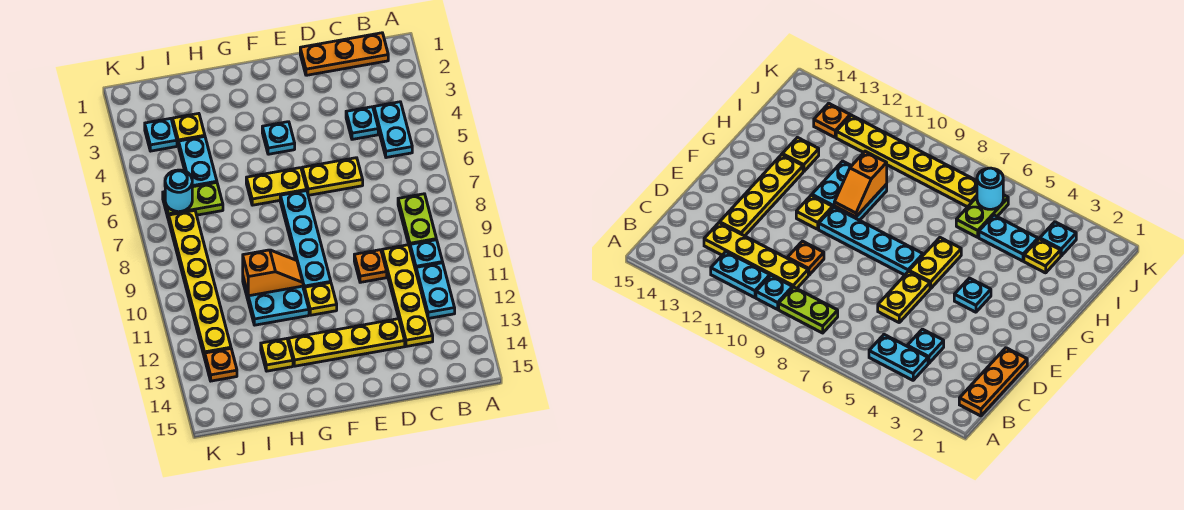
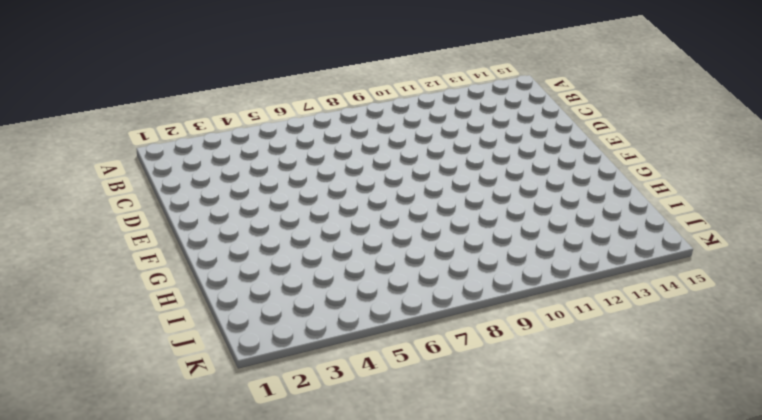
none -> orange plate B1:D1 level 1
none -> cyan plate B4:B5 level 1
none -> lime plate B8:B9 level 1

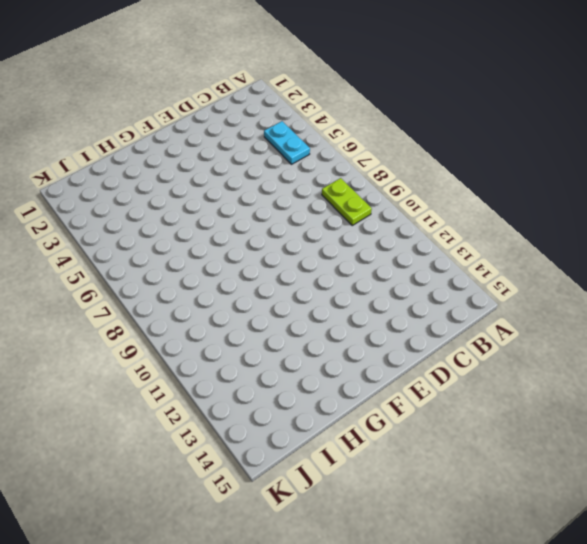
none -> orange plate B1:D1 level 1
none -> cyan plate B10 level 1
none -> cyan plate B11:B12 level 1

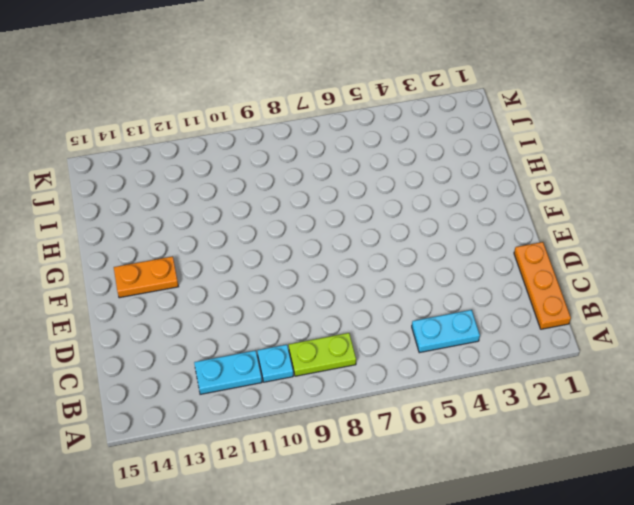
orange plate F13:F14 level 1 -> yellow plate D13:G13 level 1
none -> cyan plate C4 level 1
none -> yellow plate C10:C13 level 1
none -> yellow plate D6:E6 level 1

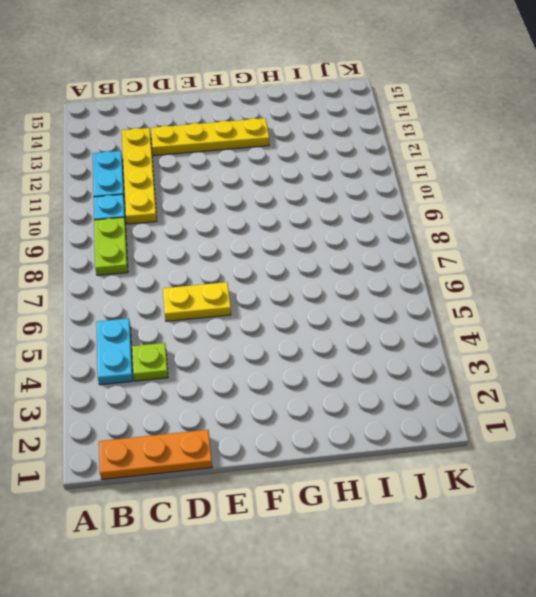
lime plate C4 level 1 -> cyan plate C4 level 1
none -> orange plate D10 level 1
none -> cyan plate F4 level 1
none -> yellow plate F6:G6 level 1

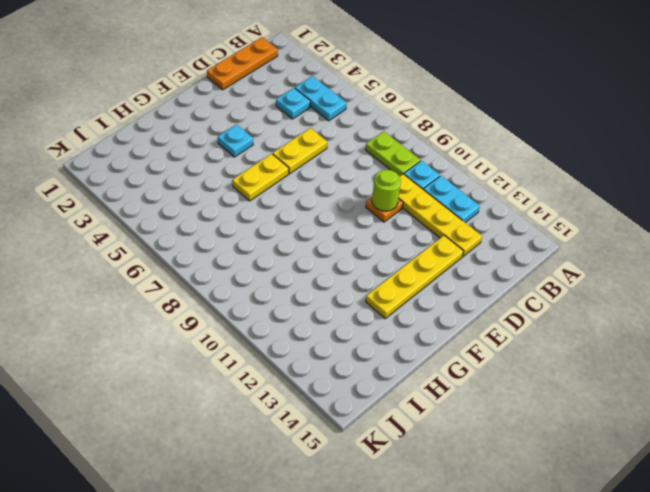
lime round brick D10 level 2 -> none
none -> cyan plate F7:F10 level 1
none -> yellow plate F11 level 1
none -> cyan plate G10:H11 level 1

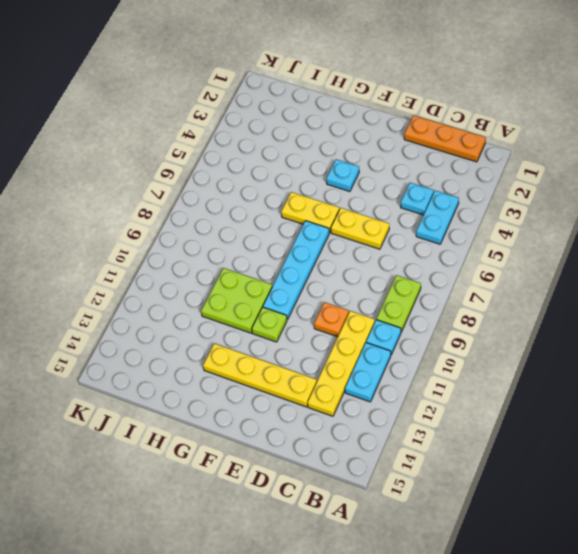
lime plate F11 level 1 -> yellow plate F11 level 1
lime plate G10:H11 level 1 -> cyan plate G10:H11 level 1
none -> yellow plate H13 level 1
none -> yellow plate I3 level 1
none -> cyan plate I4:I5 level 1

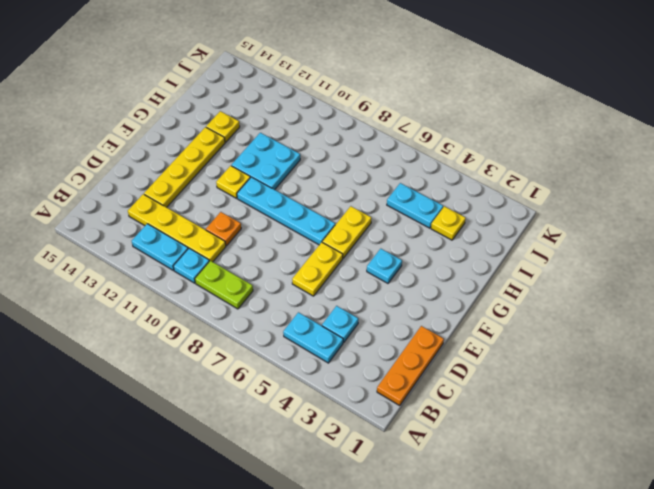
none -> lime plate I6:J6 level 1
none -> cyan plate J3 level 1
none -> yellow plate J7:J12 level 1

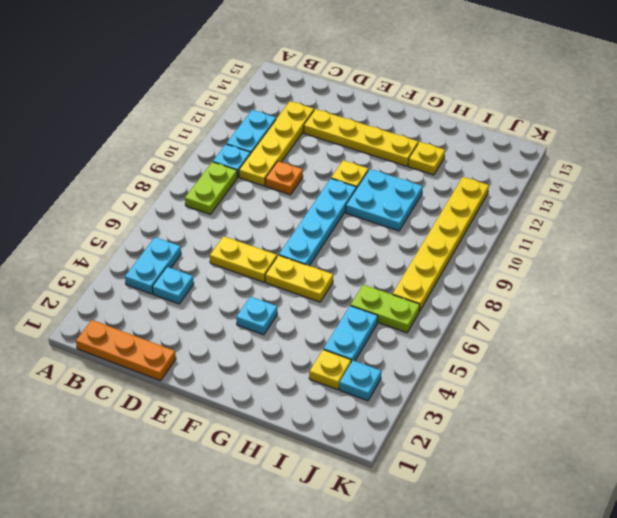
none -> orange plate J13 level 1
none -> orange slope G10:H10 level 2 top H
none -> cyan round brick J6 level 2

